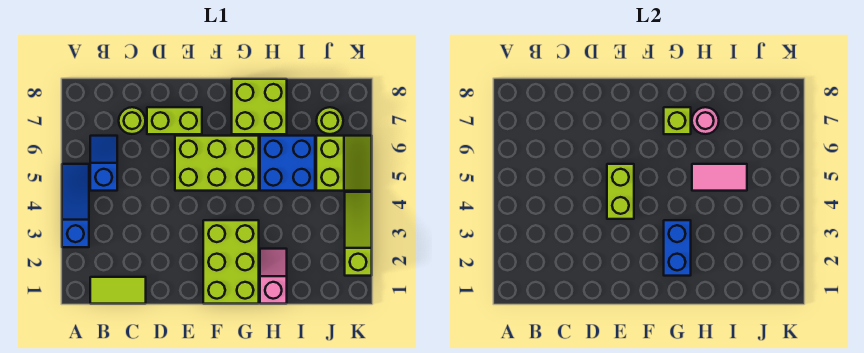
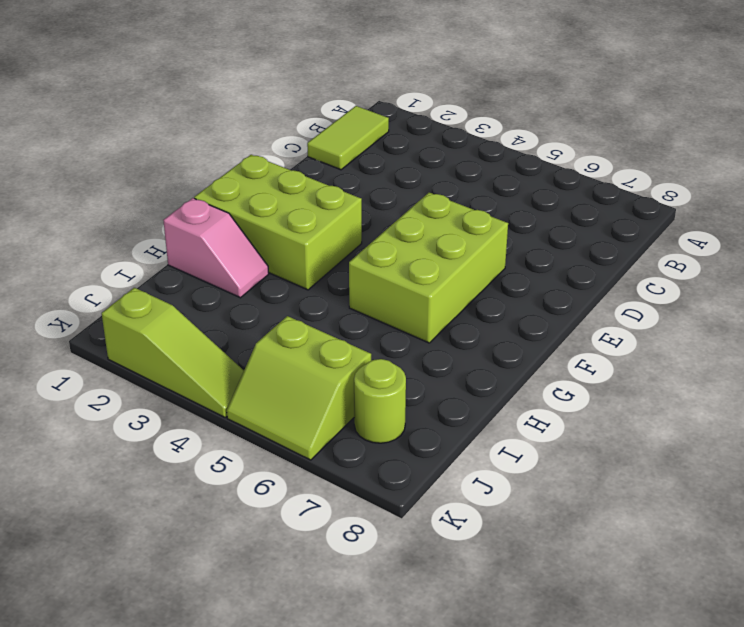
none -> blue slope A3:A5 level 1 top 3
none -> blue slope B5:B6 level 1 top 5
none -> lime round brick C7 level 1

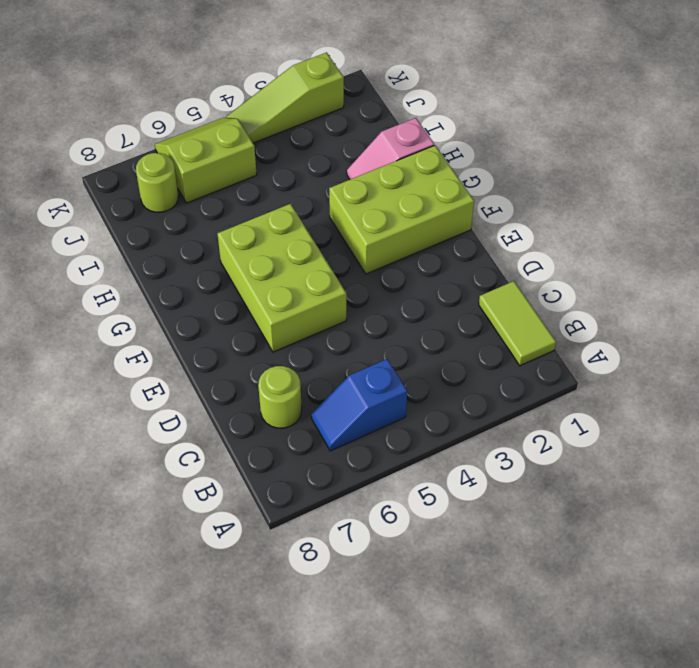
none -> blue slope A3:A5 level 1 top 3
none -> lime brick D7:E7 level 1
none -> lime brick G7:H8 level 1

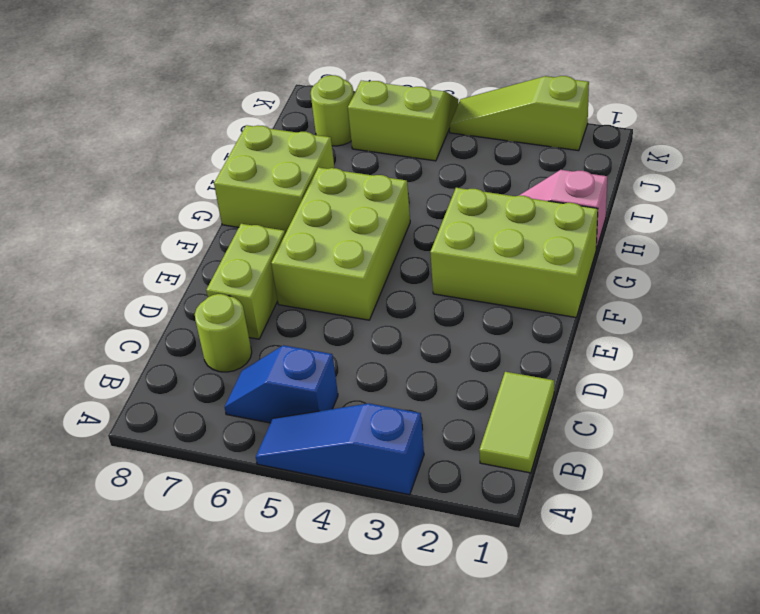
none -> blue brick H5:I6 level 1
none -> lime brick E4:E5 level 2
none -> blue brick G2:G3 level 2

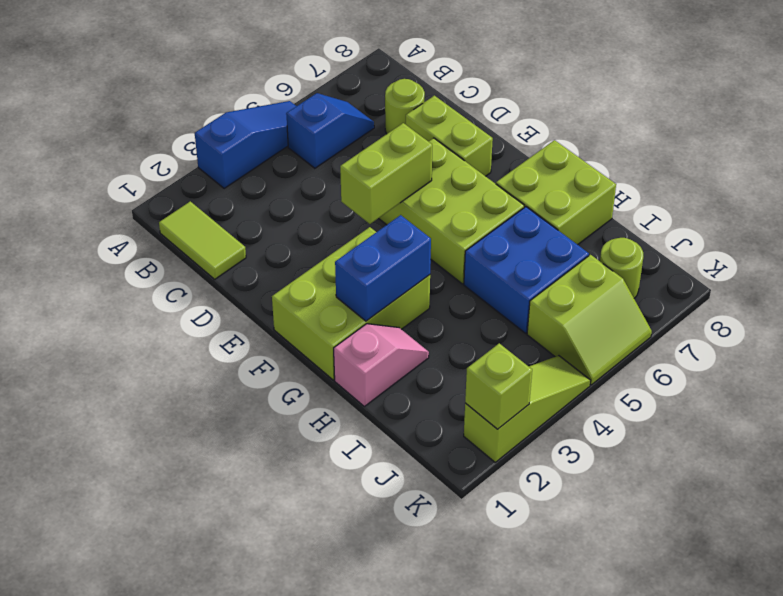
lime brick K2 level 2 -> lime brick G7 level 2
none -> pink tile H5:I5 level 2
none -> pink round brick H7 level 2

